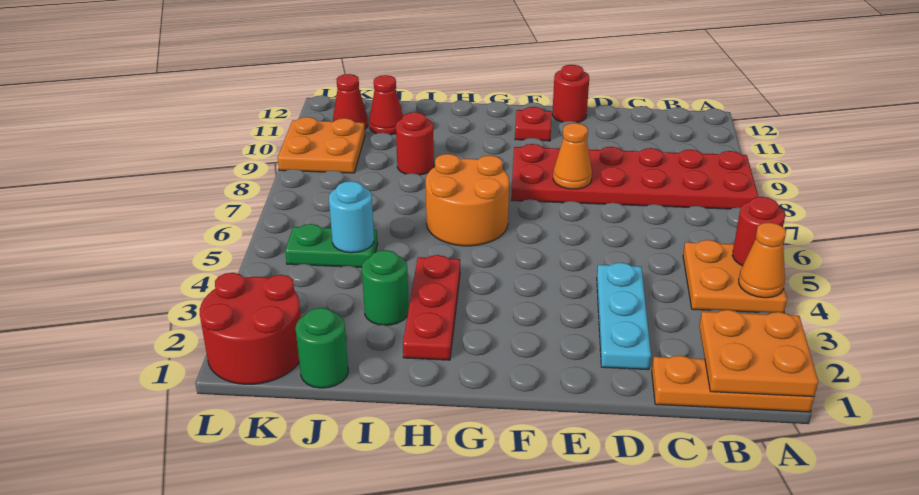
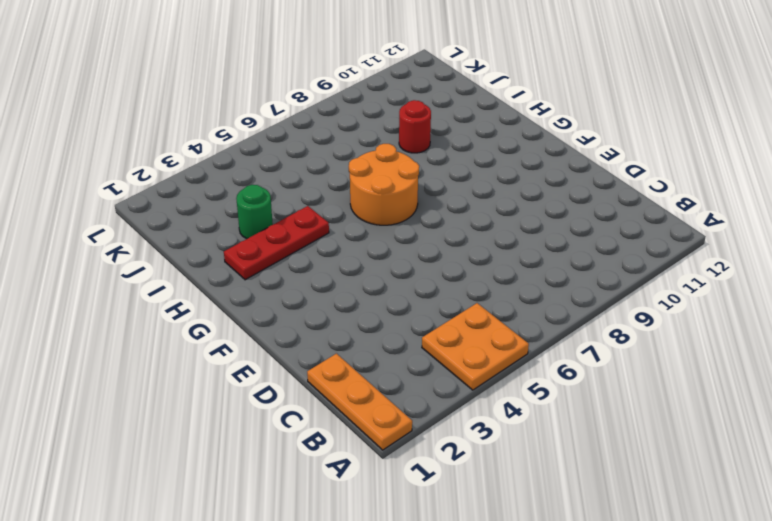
none -> red plate A8:F9 level 1
none -> cyan plate D2:D4 level 1
none -> red round brick E12 level 1

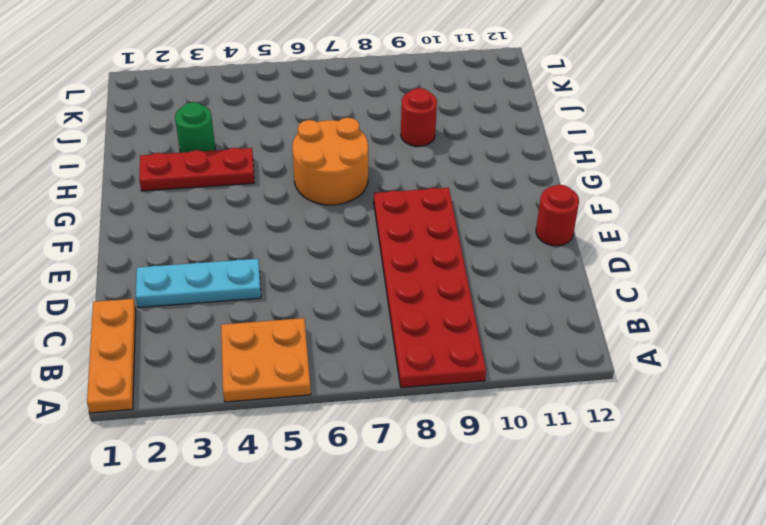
none -> red plate F11 level 1
none -> green round brick J1 level 1
none -> green plate J5:K5 level 1

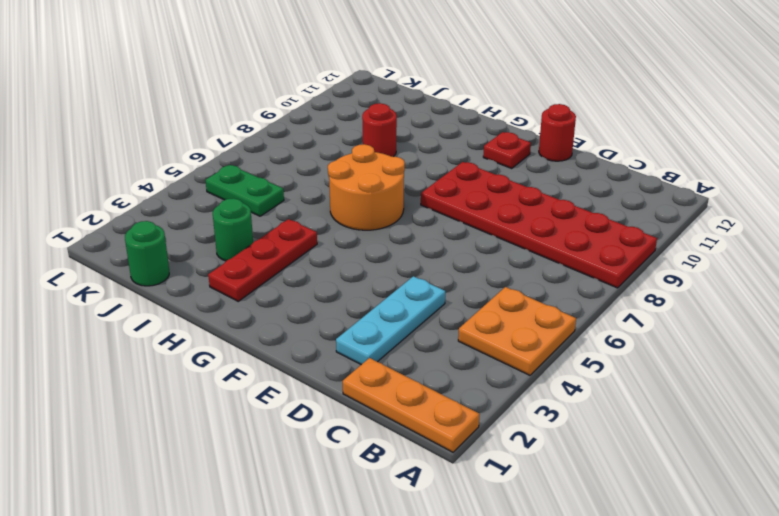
none -> red cone J11 level 1
none -> red round brick K1:L2 level 1
none -> orange plate K9:L10 level 1

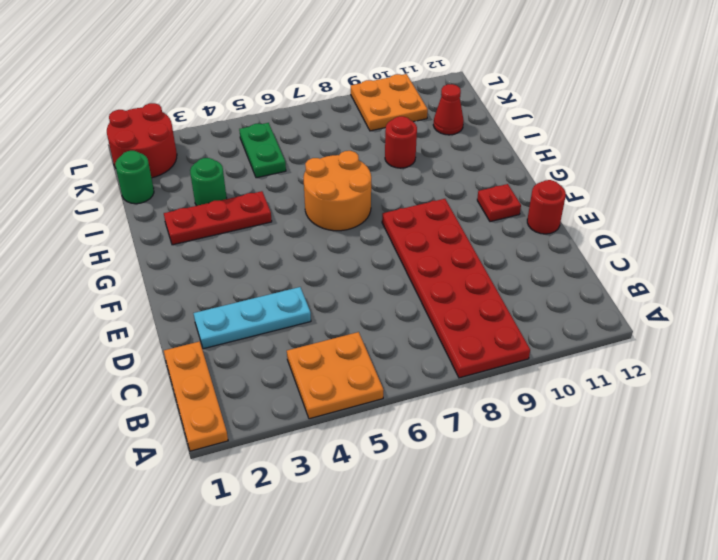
none -> red cone K11 level 1
none -> orange plate A1:B2 level 2
none -> orange cone A4 level 2

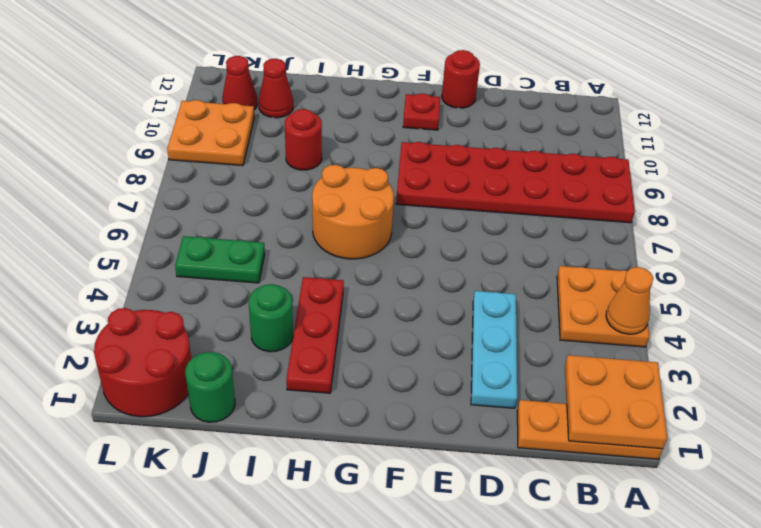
none -> red round brick A5 level 2
none -> orange cone E8 level 2
none -> cyan round brick J5 level 2

